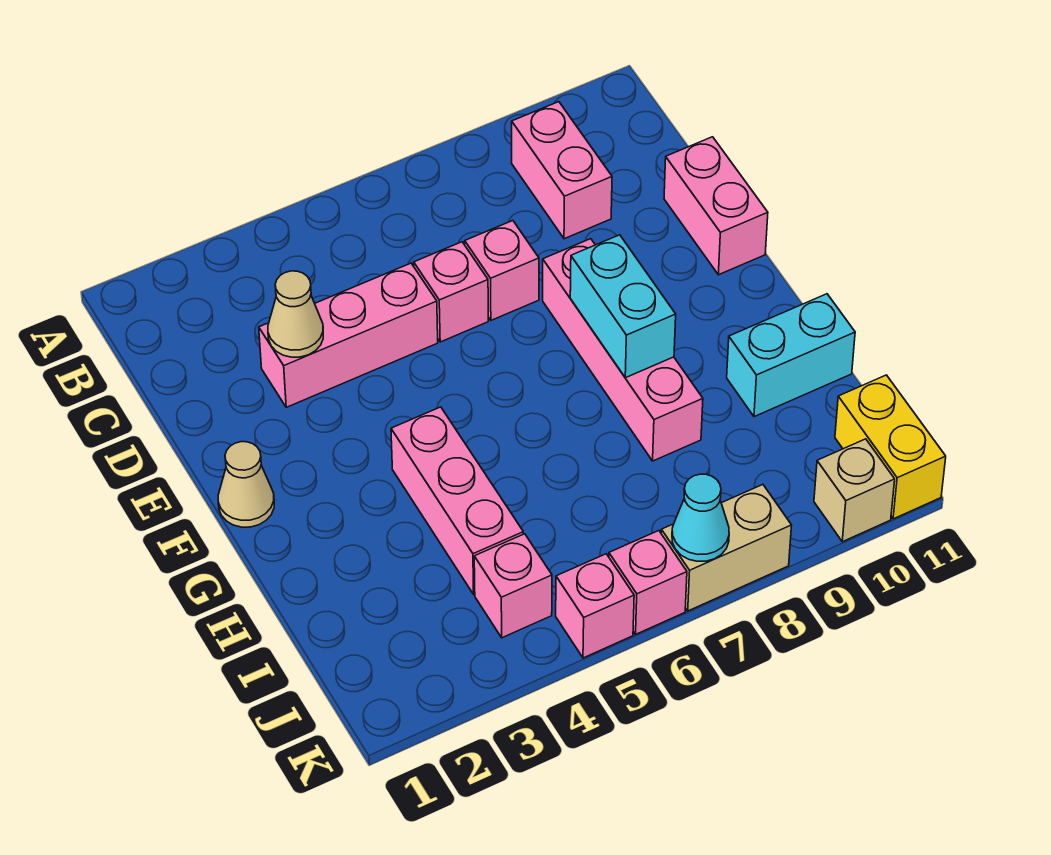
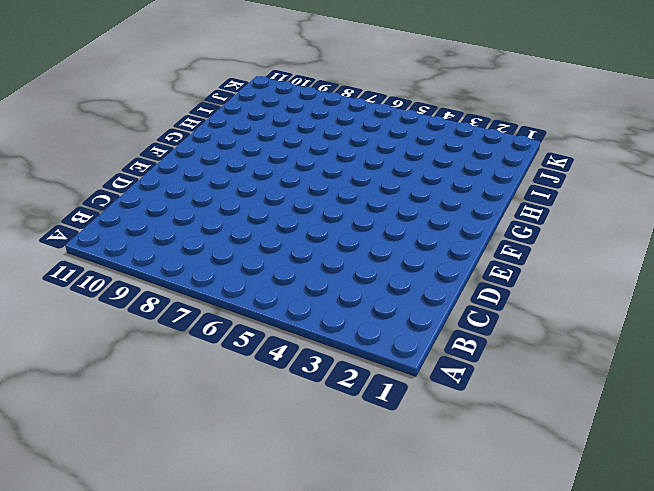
none -> pink brick B9:C9 level 1
none -> pink brick D3:D5 level 1
none -> pink brick D6 level 1

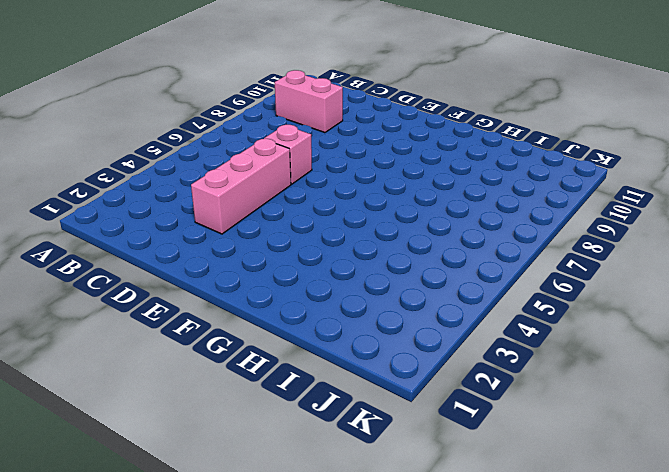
none -> pink brick D7 level 1
none -> pink brick D11:E11 level 1
none -> pink brick E8:H8 level 1

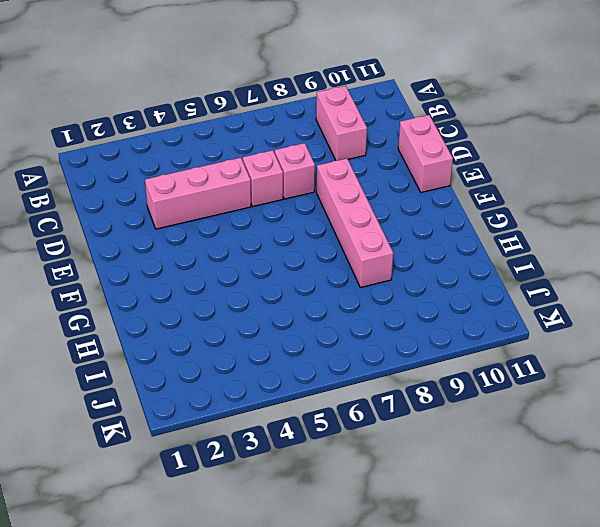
none -> tan cone F1 level 1
none -> pink brick G4:I4 level 1
none -> cyan brick H10:H11 level 1

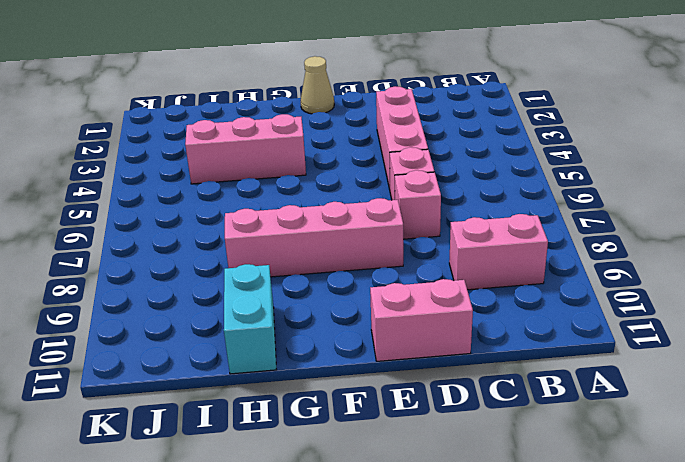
none -> pink brick J4 level 1
none -> yellow brick J11:K11 level 1
none -> pink brick K5 level 1

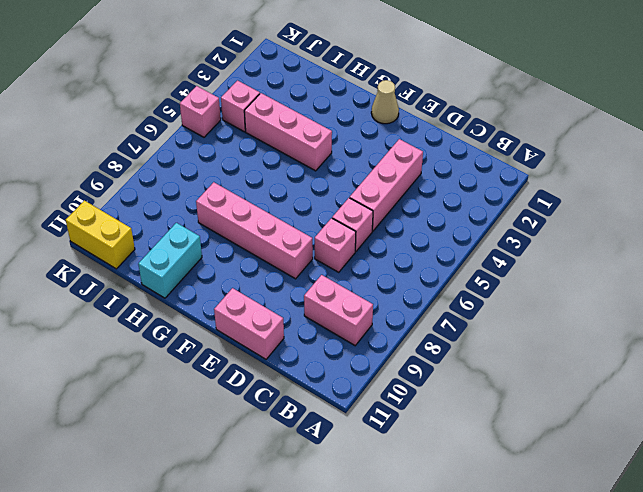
none -> pink brick K6 level 1
none -> tan brick K7:K8 level 1
none -> tan brick K10 level 1

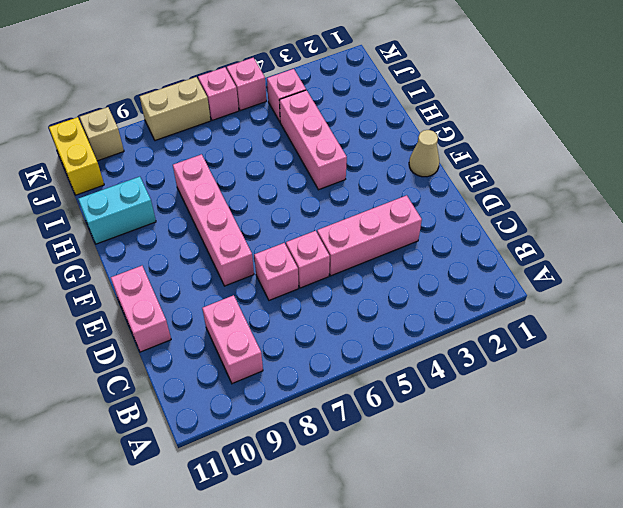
none -> tan cone D3 level 2
none -> cyan brick F8:G8 level 2
none -> cyan cone K7 level 2

